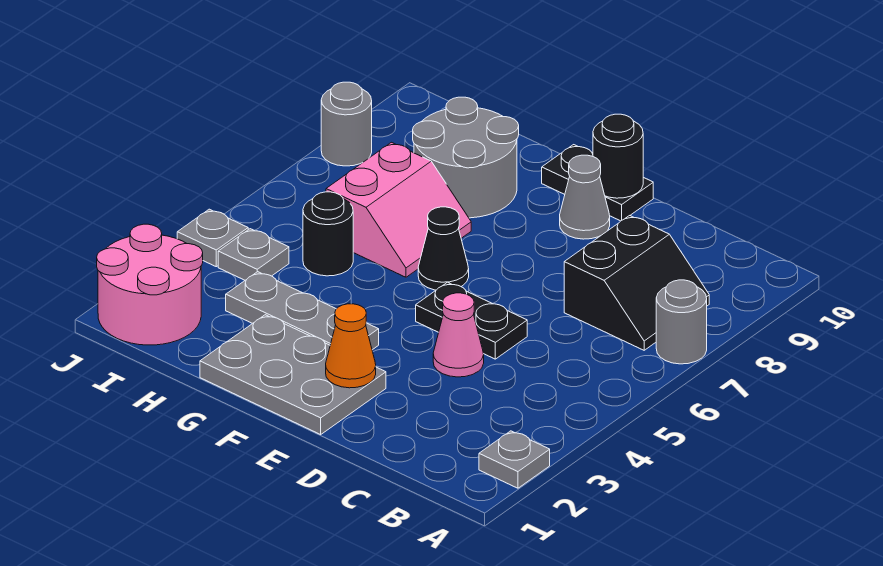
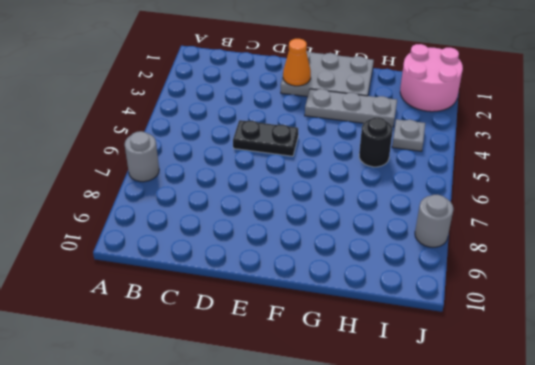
none -> grey plate A2 level 1
none -> black slope B7:C8 level 1 top C
none -> pink cone D4 level 1

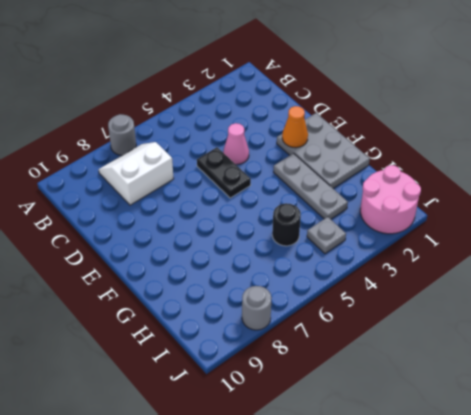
white slope B7:C8 level 1 top C -> black slope B7:C8 level 1 top C
none -> grey plate A2 level 1
none -> grey cone E9 level 1
none -> black plate E10:F10 level 1

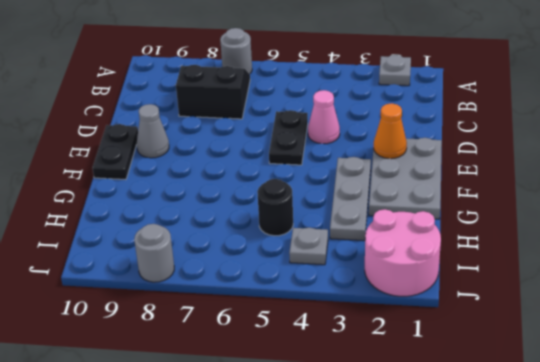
none -> black cone F6 level 1
none -> pink slope G6:H7 level 1 top H
none -> grey round brick G8:H9 level 1

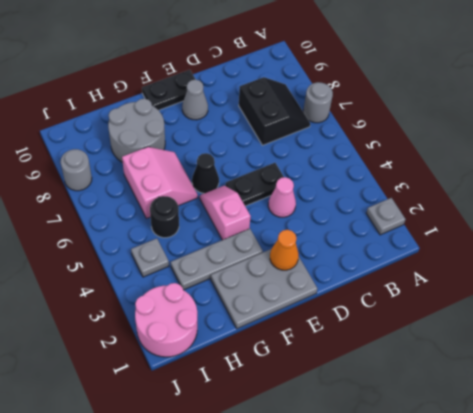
pink slope F4:F5 level 1 top 4 -> none
none -> grey plate J4 level 1
none -> black round brick E10 level 2

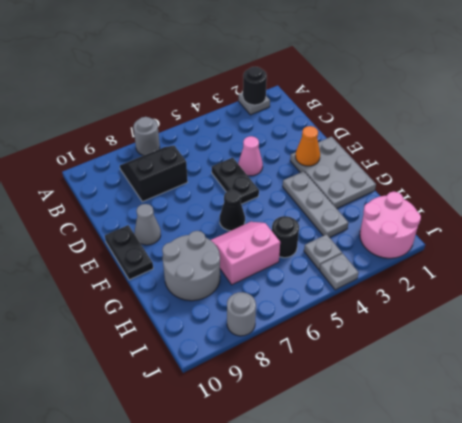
black round brick A2 level 2 -> black round brick E10 level 2

